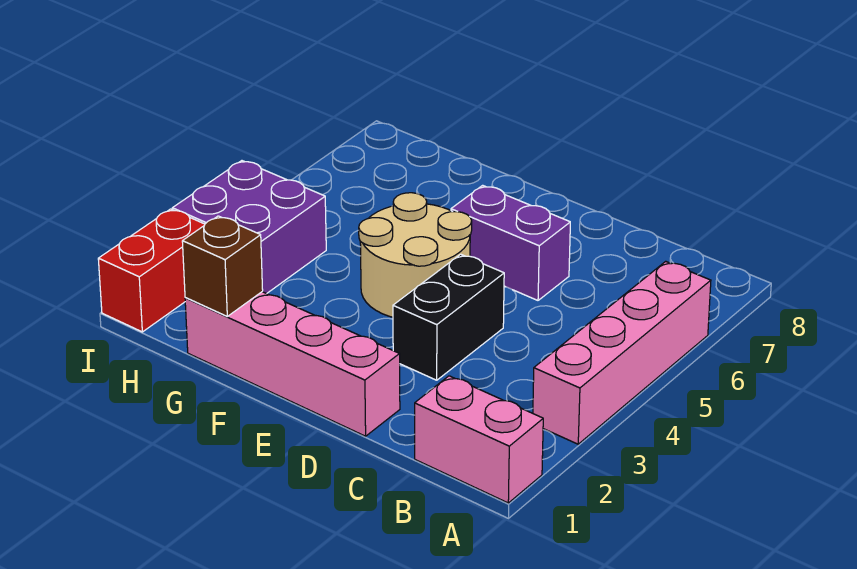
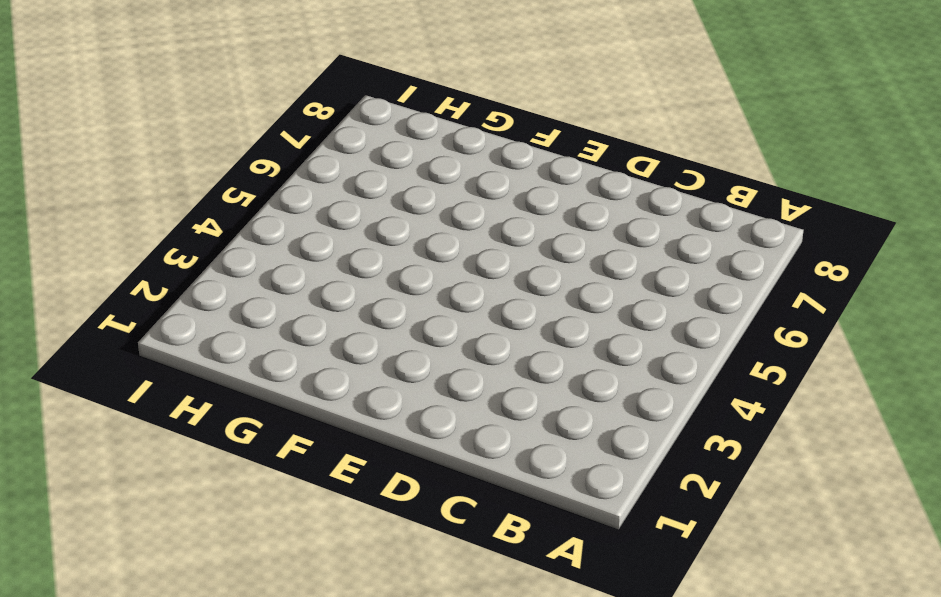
none -> pink brick A1:B1 level 1
none -> pink brick A3:A6 level 1

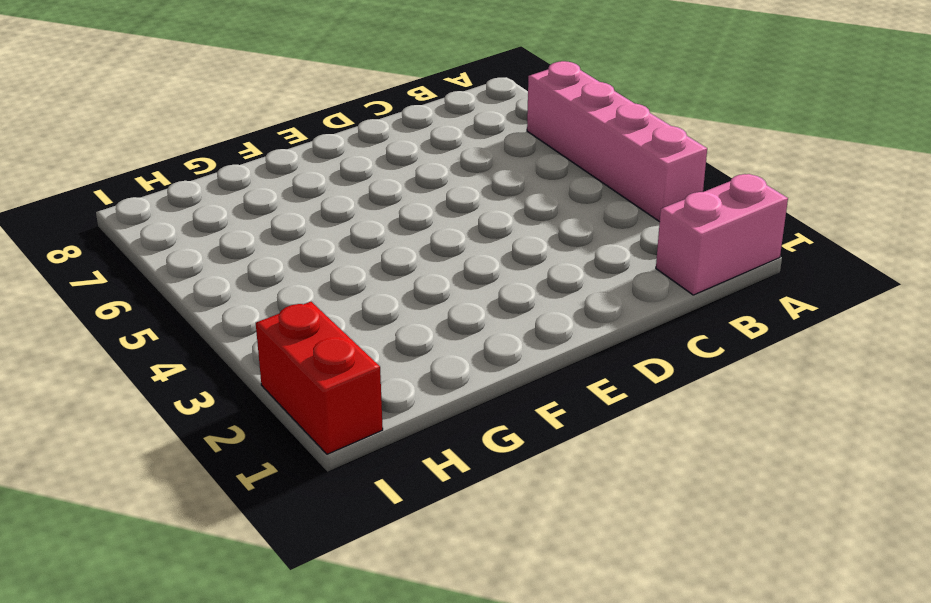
none -> pink brick D1:G1 level 1
none -> black brick D3:D4 level 1

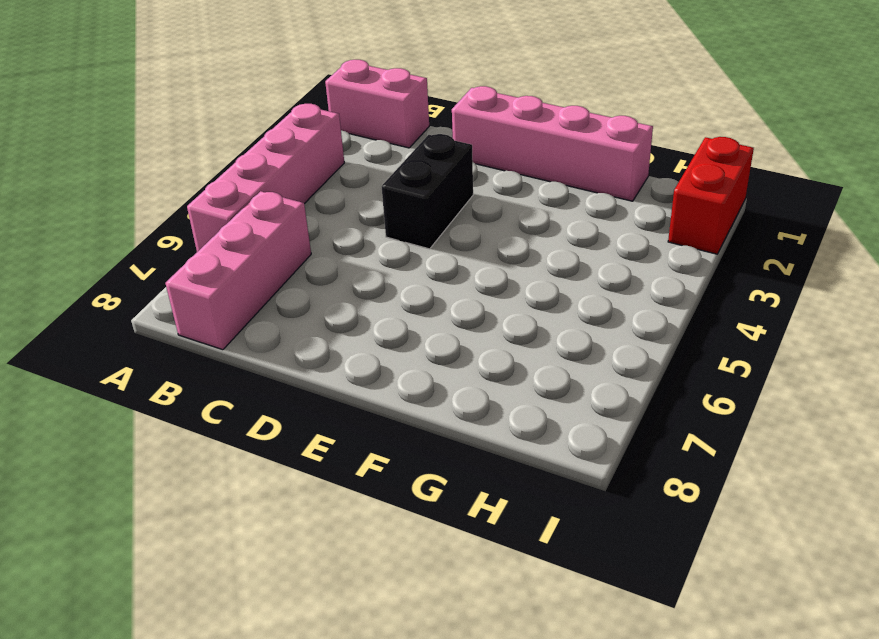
pink brick B6:B8 level 1 -> none
none -> purple brick D6:E6 level 1
none -> tan round brick E4:F5 level 1

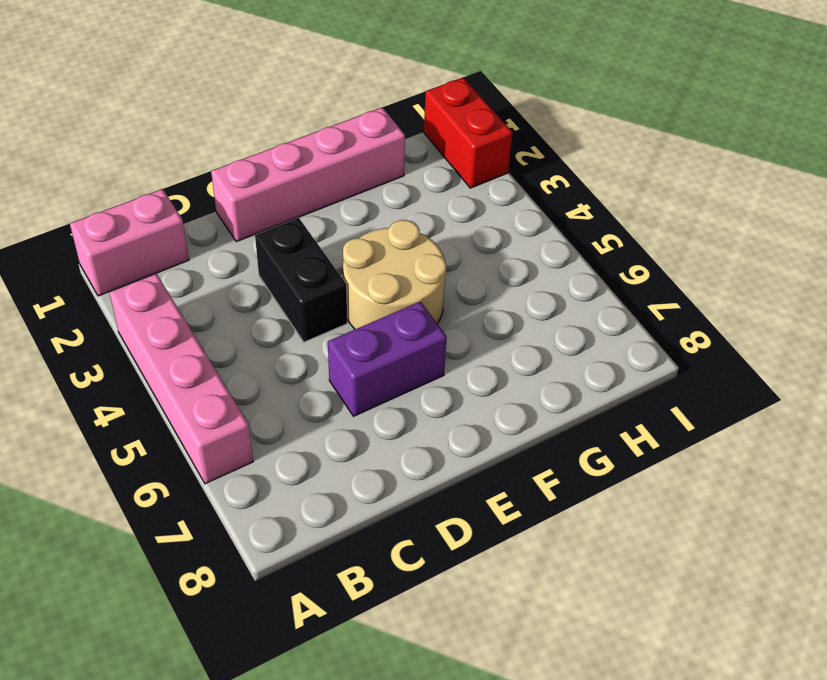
none -> purple brick H3:I4 level 1
none -> brown brick G1 level 2

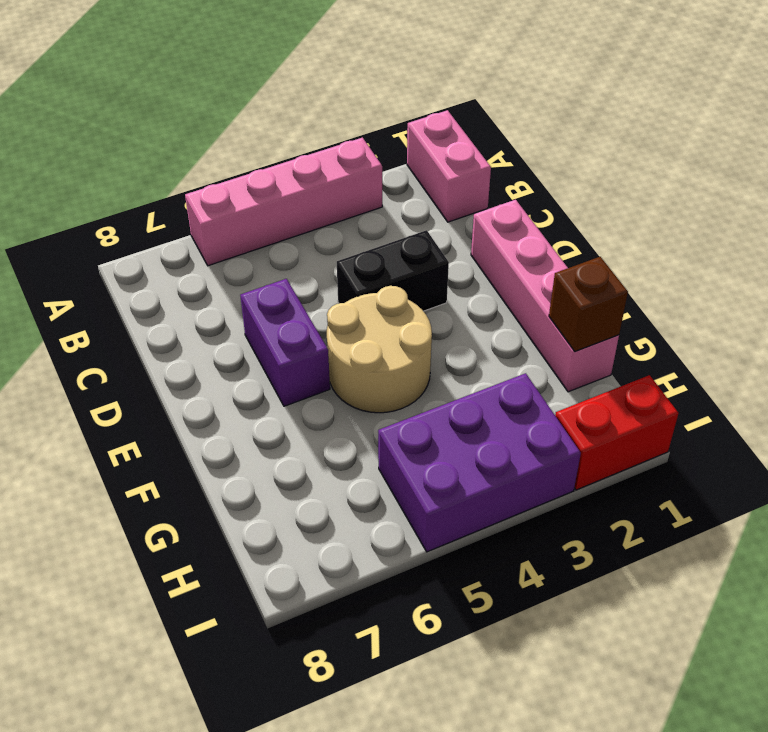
purple brick H3:I5 level 1 -> purple brick H3:I4 level 1

